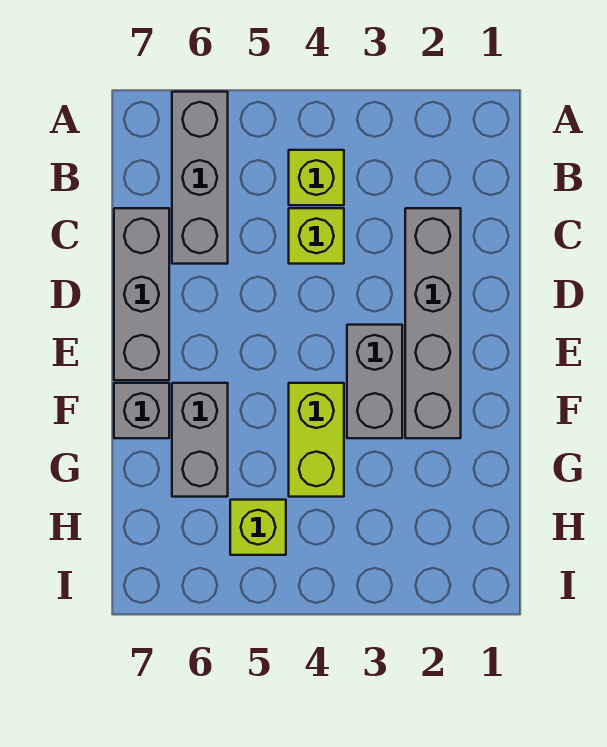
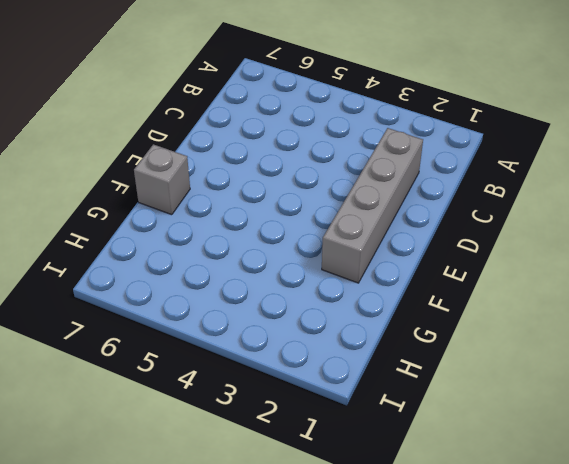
none -> grey brick A6:C6 level 1
none -> lime brick B4 level 1

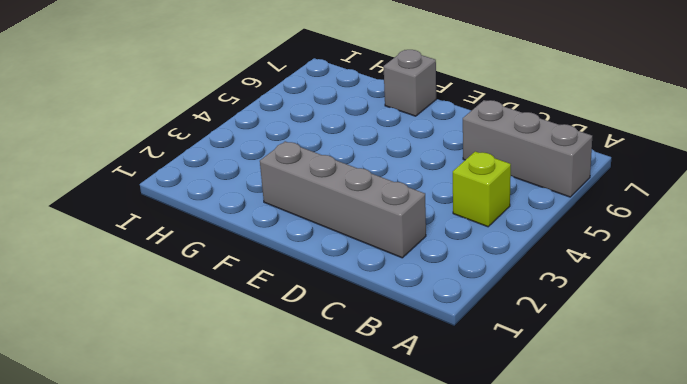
none -> lime brick C4 level 1
none -> grey brick C7:E7 level 1

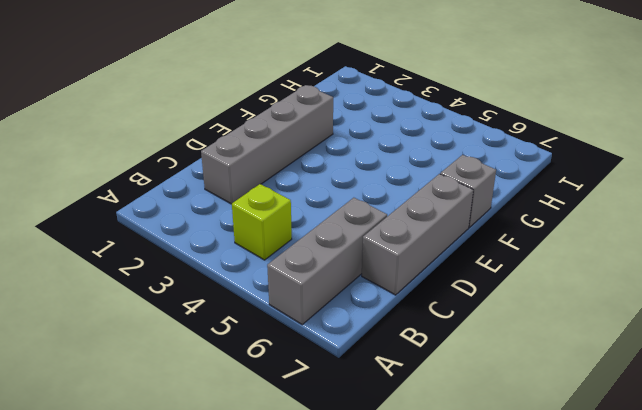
none -> lime brick C4 level 1
none -> grey brick E3:F3 level 1

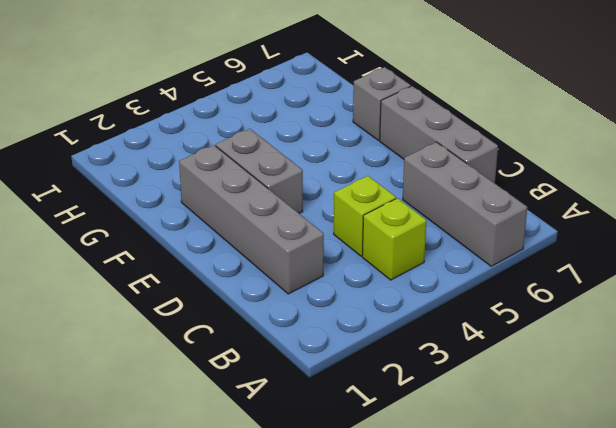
none -> lime brick F4:G4 level 1
none -> grey brick F6:G6 level 1

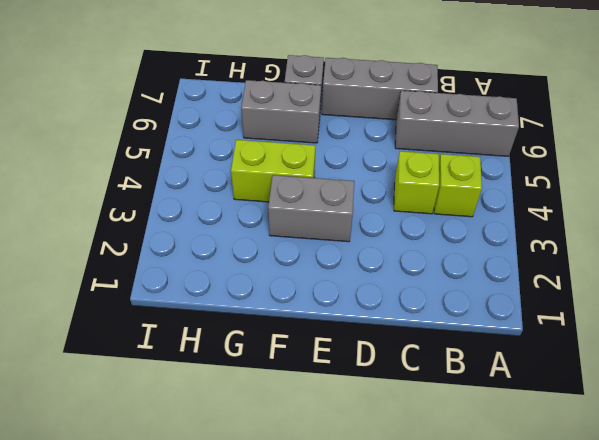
none -> grey brick C2:F2 level 1
none -> lime brick H5 level 1

